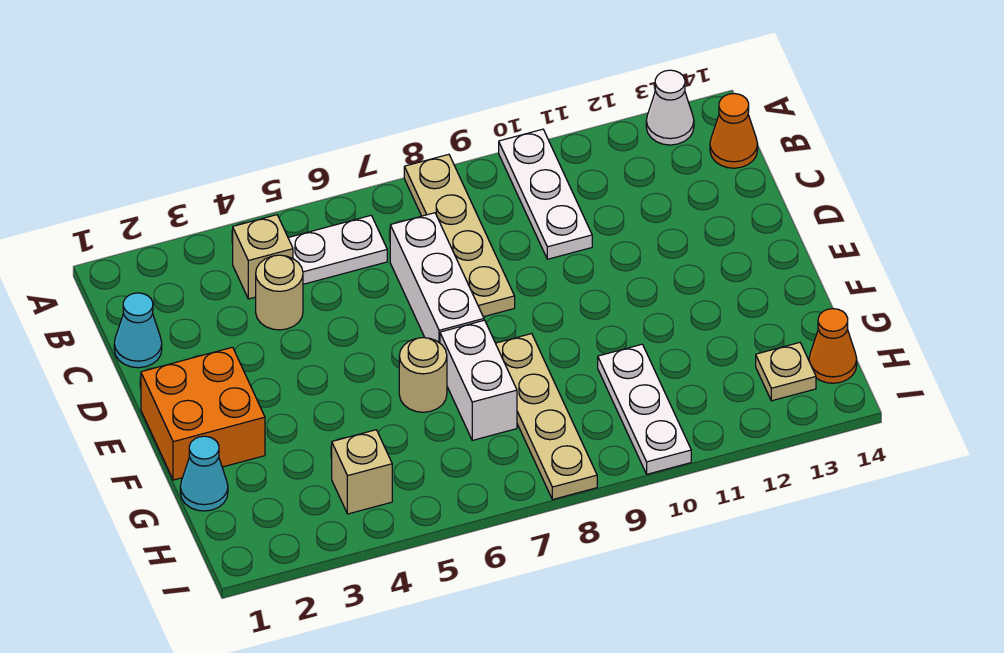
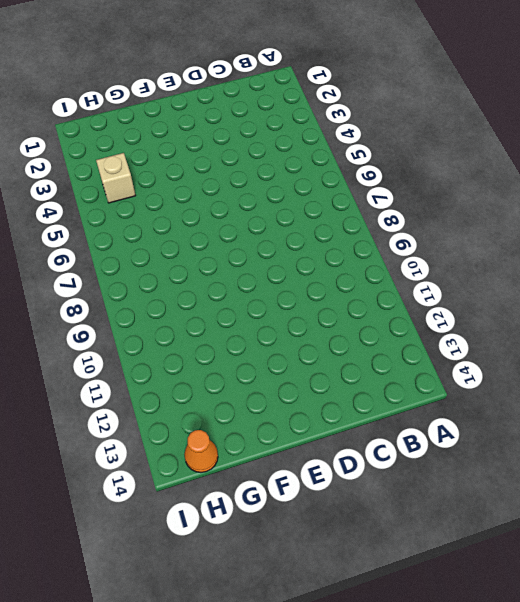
none -> tan plate A8:D8 level 1
none -> white plate A10:C10 level 1
none -> white cone A13 level 1

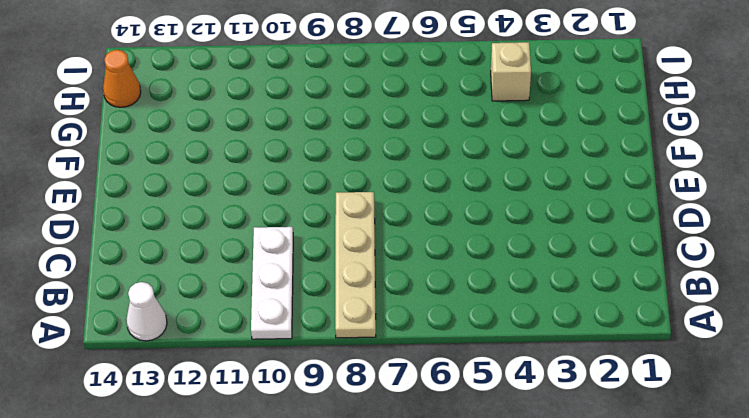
none -> tan brick B4 level 1
none -> white plate B5:B6 level 1
none -> orange cone B14 level 1

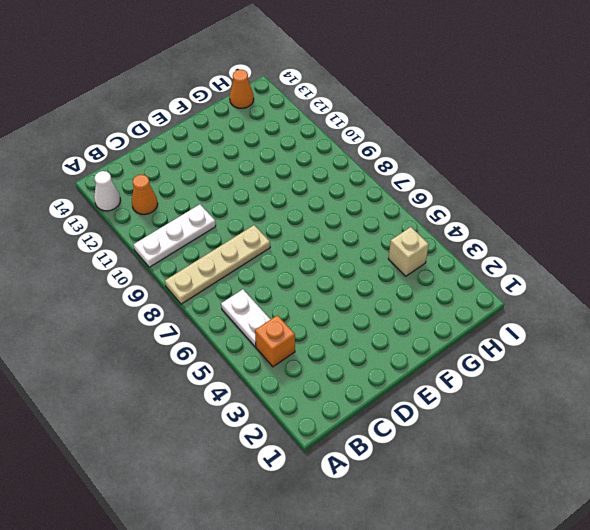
orange brick B4 level 1 -> tan brick B4 level 1
orange cone B12 level 1 -> orange cone B14 level 1
none -> cyan cone C1 level 1
none -> tan round brick C4 level 1
none -> white brick C7:E7 level 1

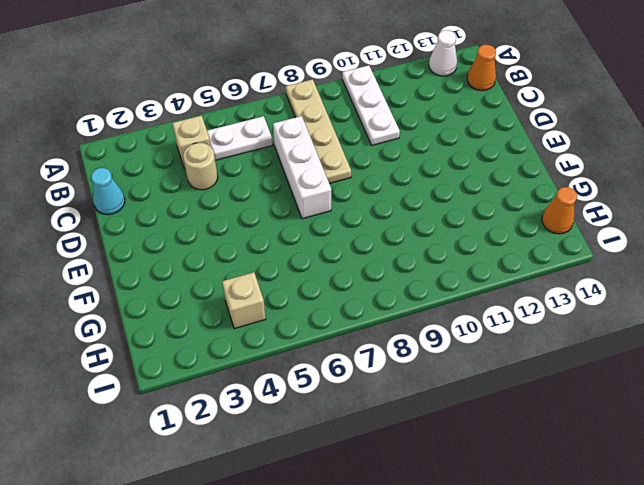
none -> orange brick E1:F2 level 1
none -> tan round brick F6 level 1
none -> white brick F7:G7 level 1

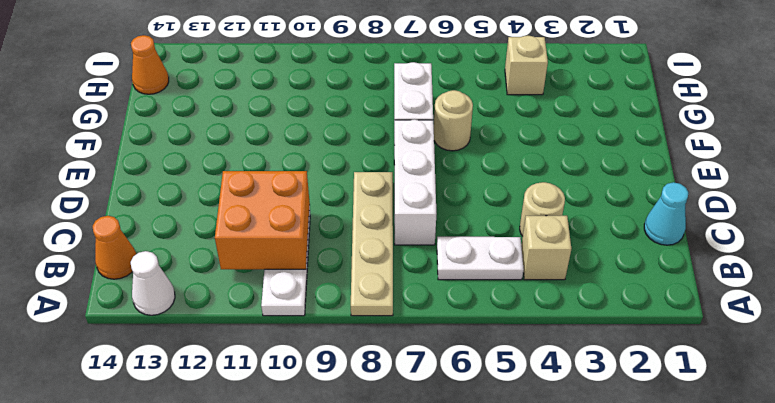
orange brick B10:C11 level 2 -> orange brick E1:F2 level 1
none -> tan plate F8:I8 level 1
none -> cyan cone G1 level 1
none -> white plate G10:I10 level 1

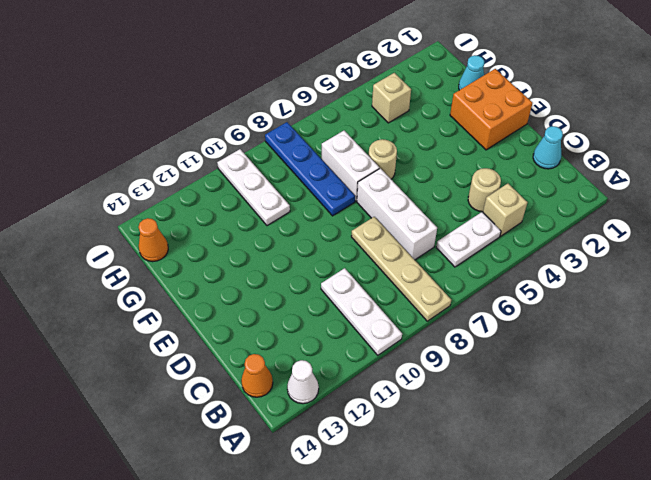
blue plate F8:I8 level 1 -> tan plate F8:I8 level 1
none -> tan plate H13 level 1

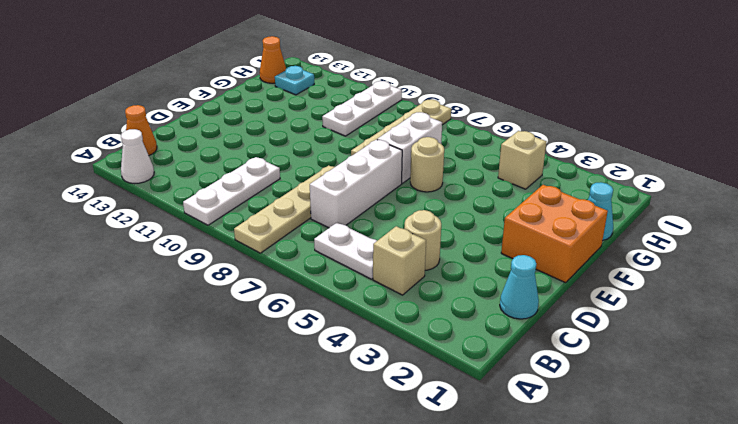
cyan plate H13 level 1 -> tan plate H13 level 1

